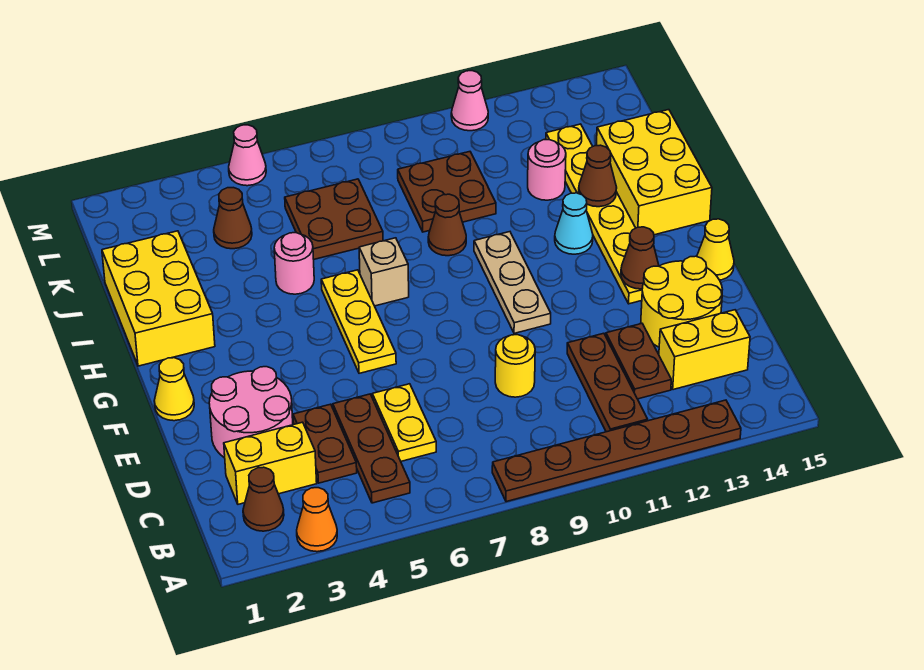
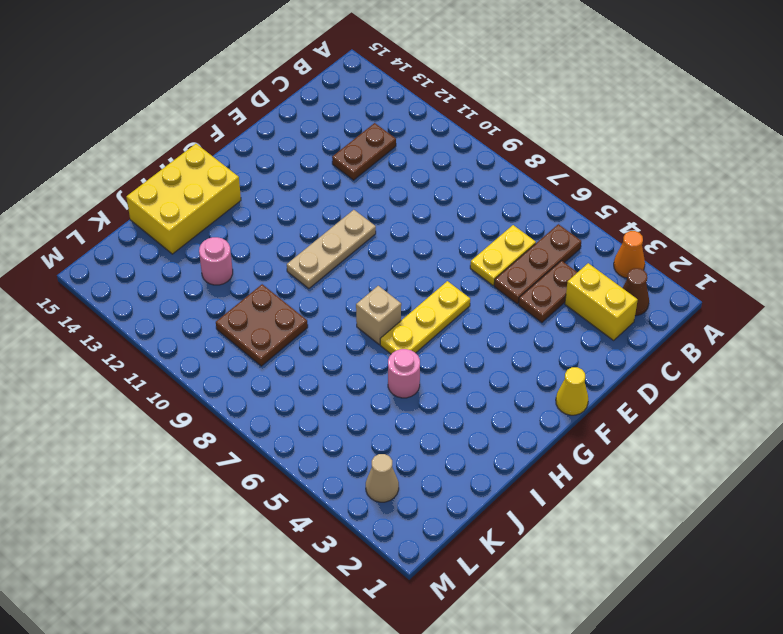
tan cone L3 level 1 -> none
none -> brown plate A8:A13 level 1
none -> brown plate B11:D11 level 1
none -> yellow brick C13:C14 level 1
none -> pink round brick D2:E3 level 1

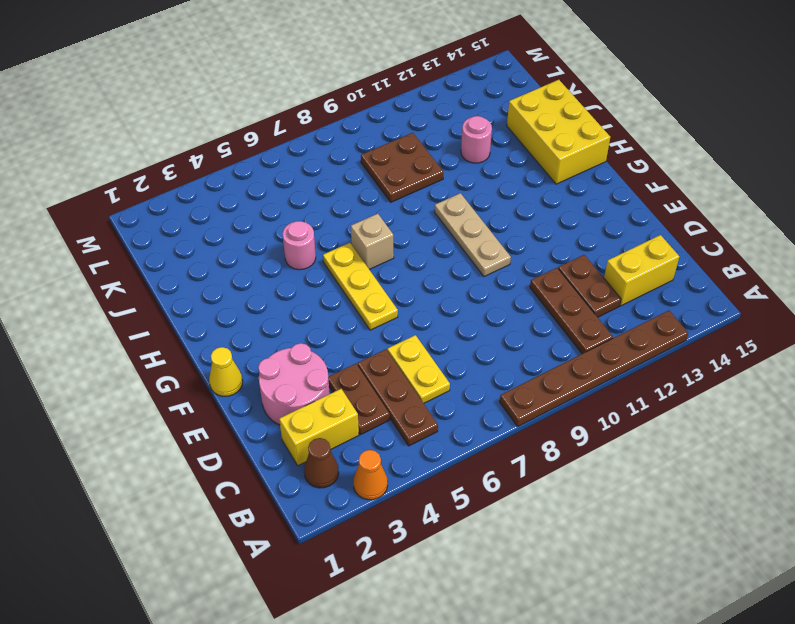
none -> yellow round brick D9 level 1
none -> yellow round brick D13:E14 level 1
none -> yellow plate F13:K13 level 1
none -> yellow cone F15 level 1

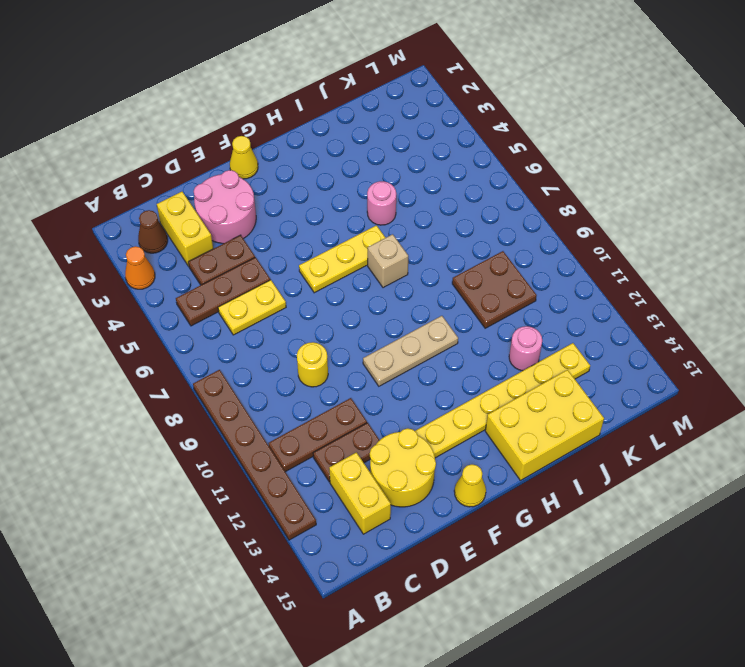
none -> yellow brick H1:J2 level 1
none -> cyan cone H12 level 1
none -> brown cone I9 level 1
none -> brown plate J6:K7 level 1

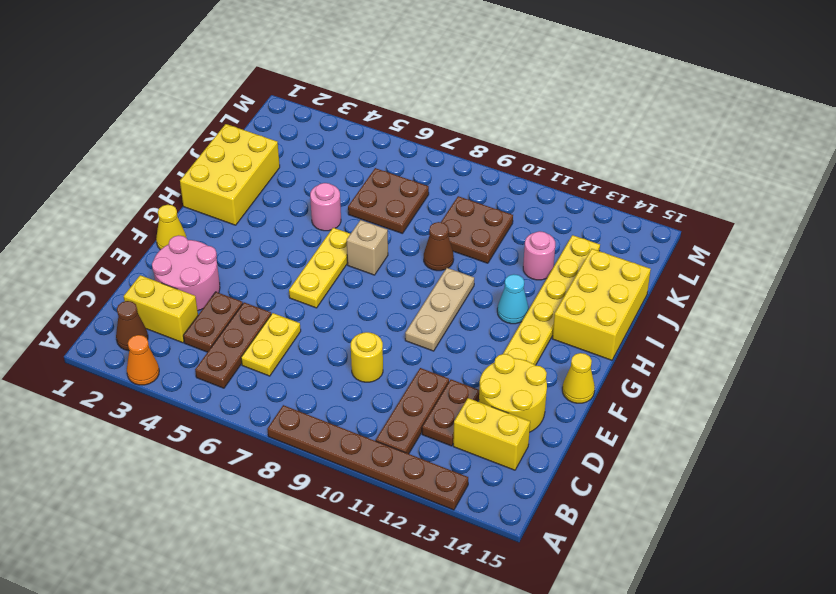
none -> brown cone K4 level 1
none -> pink cone M5 level 1
none -> pink cone M11 level 1
none -> brown cone F13 level 2

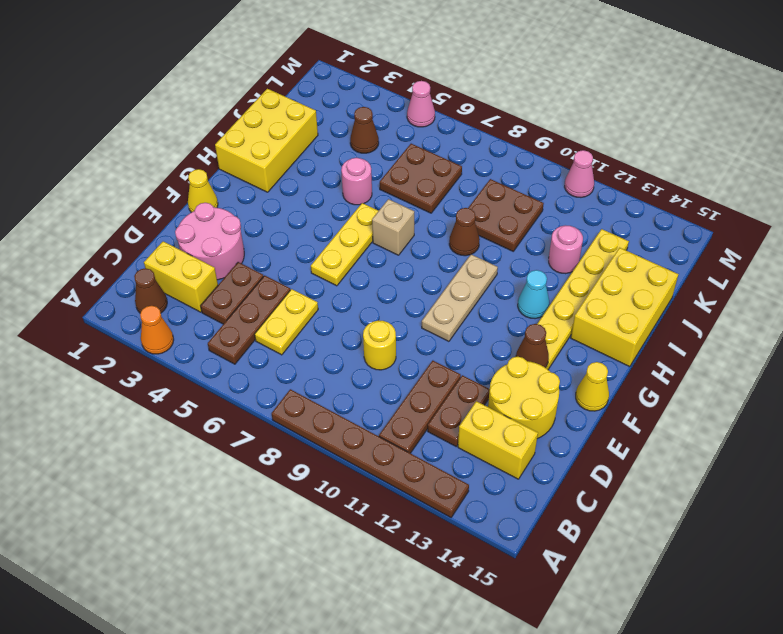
none -> brown cone I13 level 2

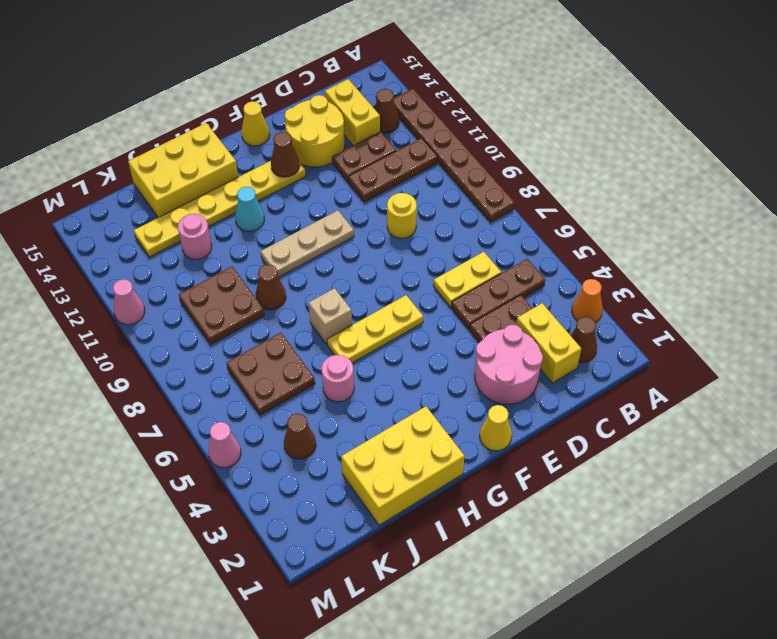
brown cone B13 level 1 -> brown cone I13 level 2

